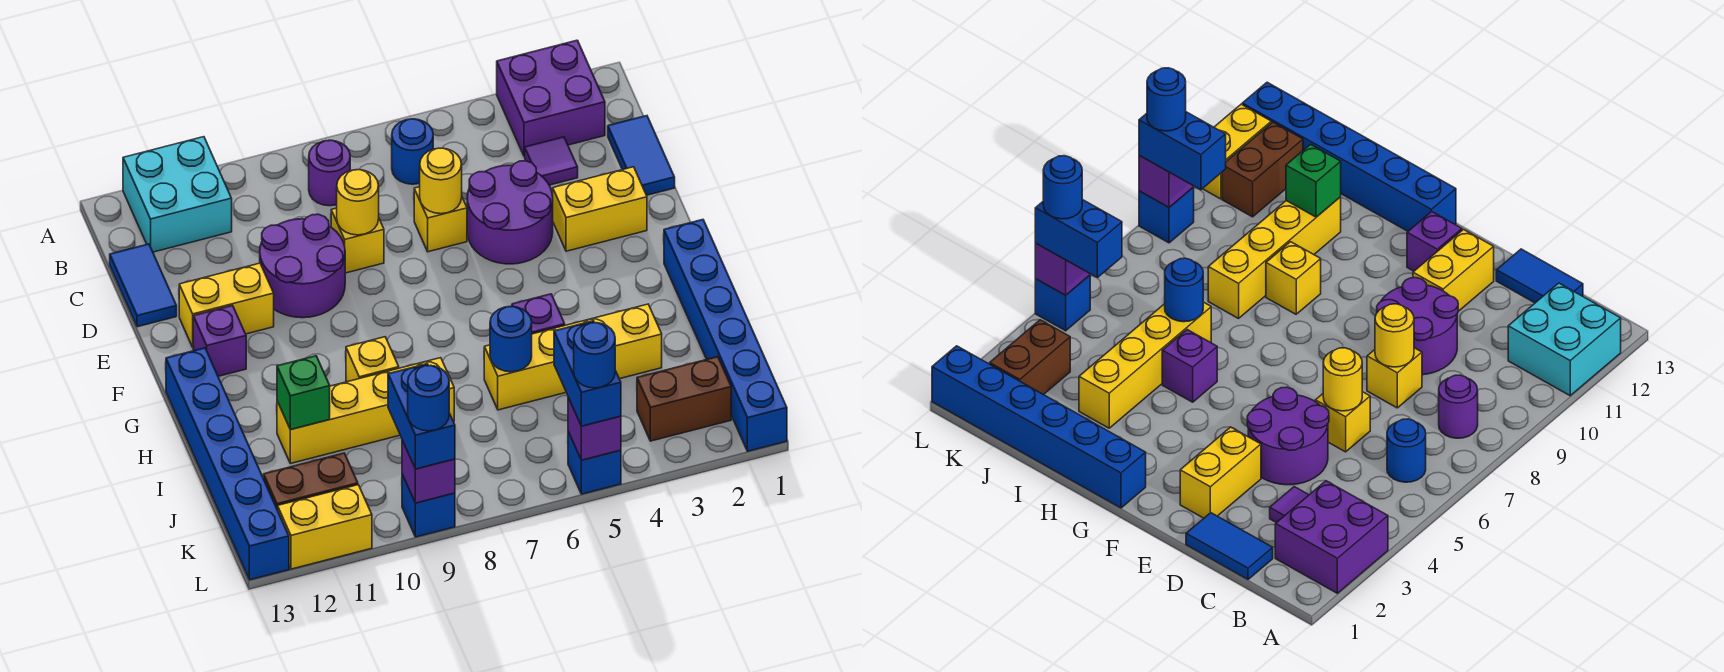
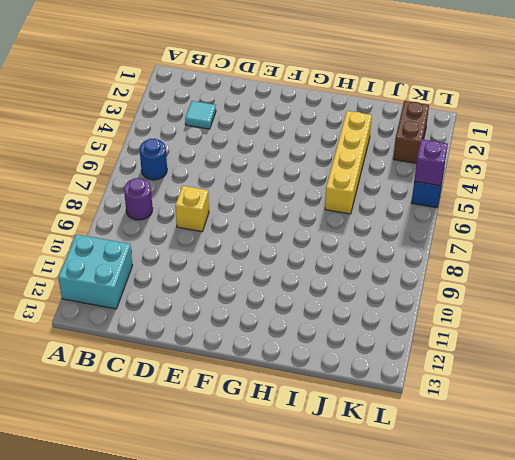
cyan tile C3 level 1 -> purple tile C3 level 1
none -> purple brick A2:B3 level 1
none -> blue tile C1:D1 level 1
none -> blue tile C13:D13 level 1
none -> purple round brick D4:E5 level 1

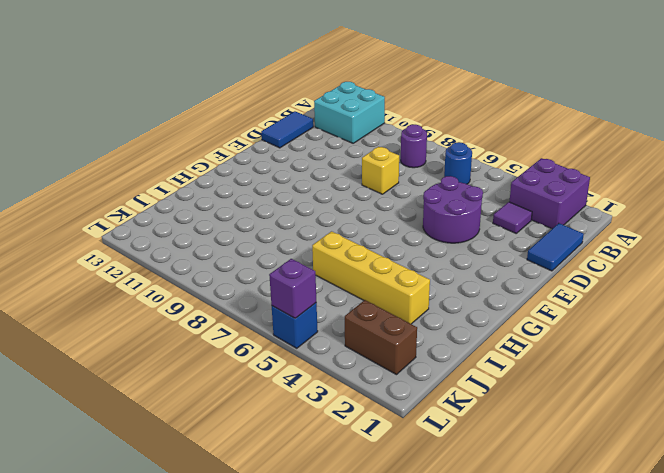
none -> yellow brick D6 level 1
none -> purple round brick D9:E10 level 1
none -> yellow brick E2:E3 level 1
none -> yellow brick E11:E12 level 1

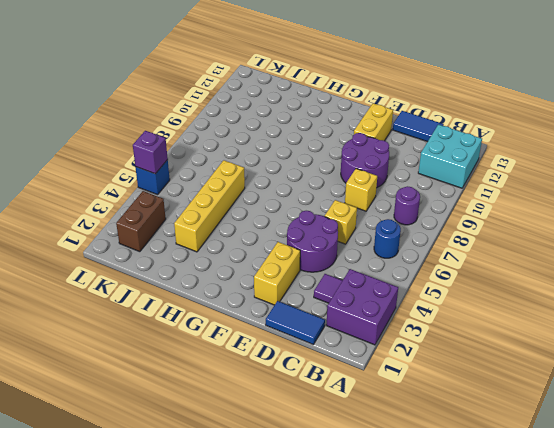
none -> purple brick F12 level 1
none -> blue brick G1:L1 level 1
none -> blue brick G13:L13 level 1
none -> purple brick H5 level 1

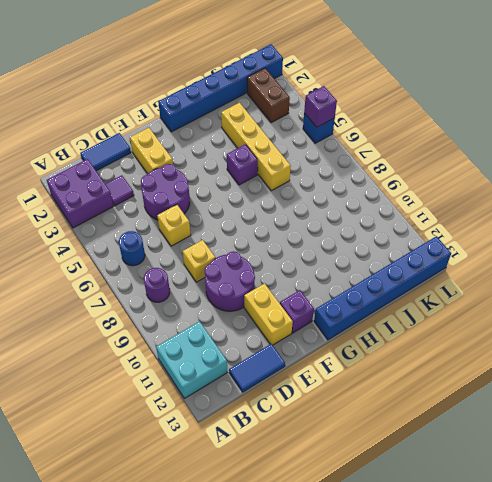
none -> yellow brick H9 level 1
none -> yellow brick I8:I11 level 1
none -> brown brick K11:K12 level 1
none -> blue brick L9 level 1

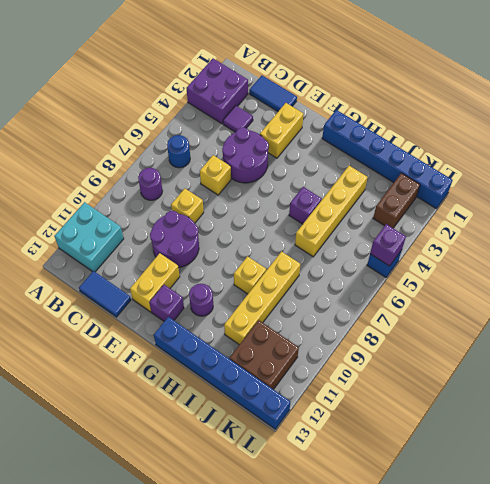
purple round brick G11 level 1 -> none
brown brick J11:K12 level 1 -> brown brick K11:K12 level 1
none -> blue brick L9 level 1
none -> yellow brick L11:L12 level 1
none -> yellow round brick D6 level 2
none -> yellow round brick D8 level 2

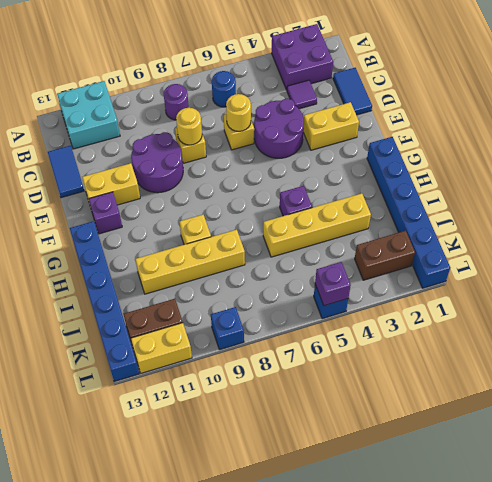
none -> blue round brick I6 level 2
none -> green brick I11 level 2
none -> purple brick L9 level 2
none -> blue brick K5:L5 level 3

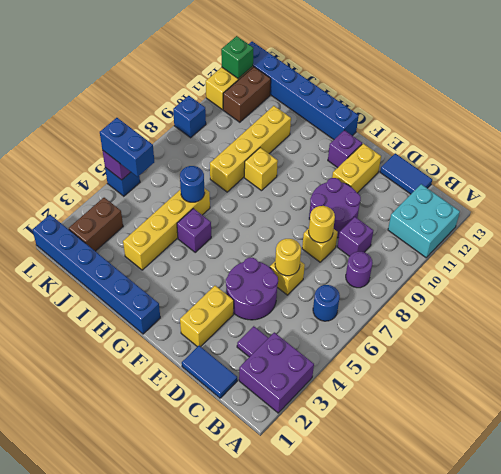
purple brick C9 level 1 -> purple brick L9 level 2
green brick L12 level 2 -> green brick I11 level 2
none -> blue brick K9:L9 level 3
none -> blue round brick L5 level 4
none -> blue round brick L9 level 4

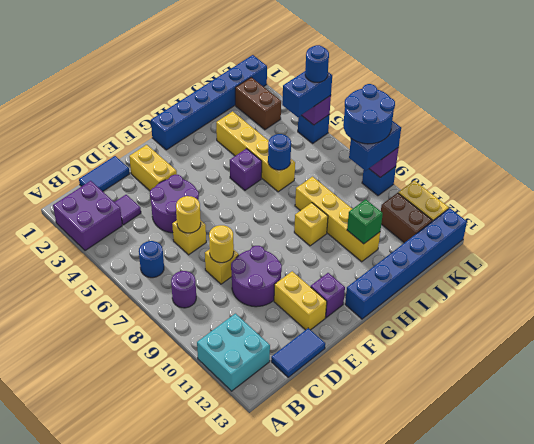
blue round brick K8:L9 level 4 -> blue round brick L9 level 4

